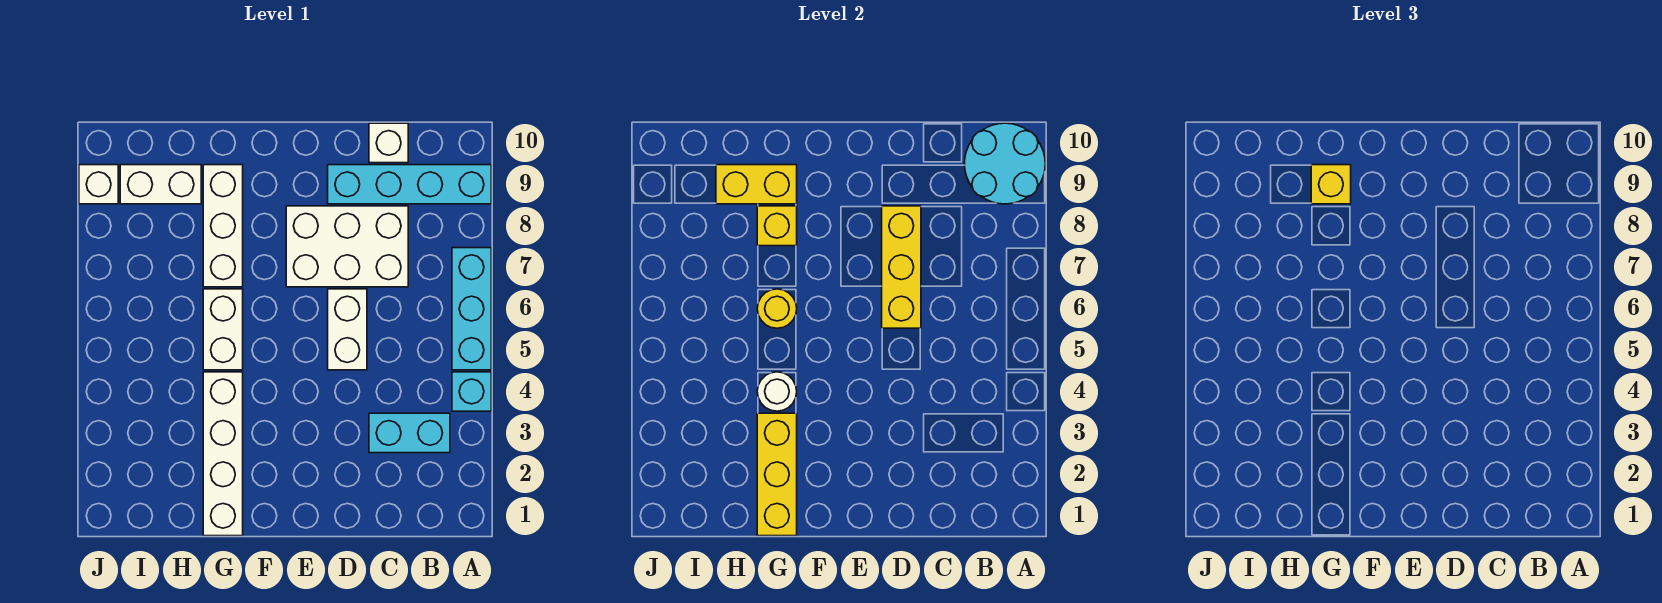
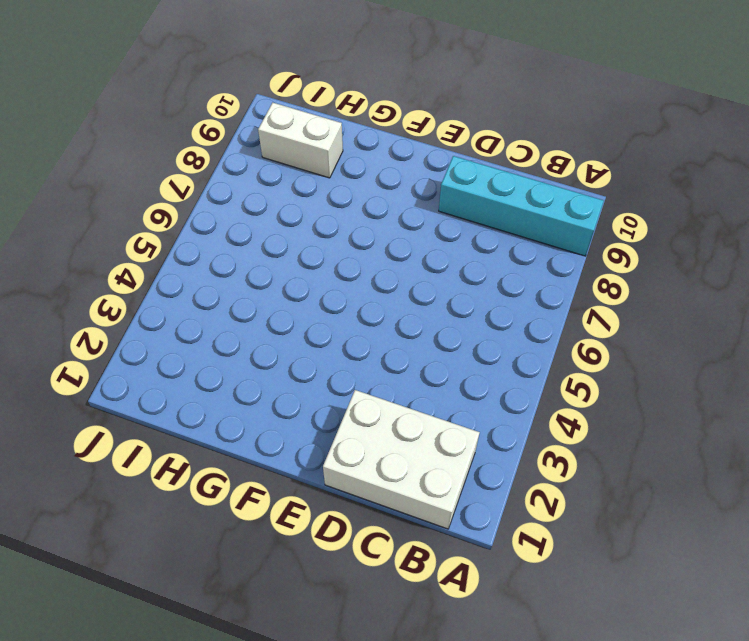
white brick B1:D2 level 1 -> white brick C7:E8 level 1
none -> cyan brick A4 level 1
none -> cyan brick A5:A7 level 1
none -> cyan brick B3:C3 level 1

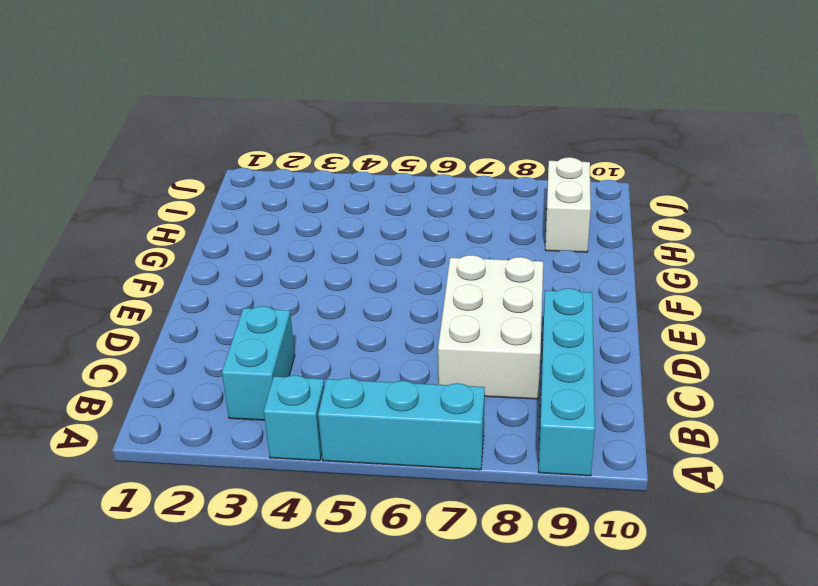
none -> white brick C10 level 1
none -> white brick D5:D6 level 1
none -> white brick G1:G4 level 1

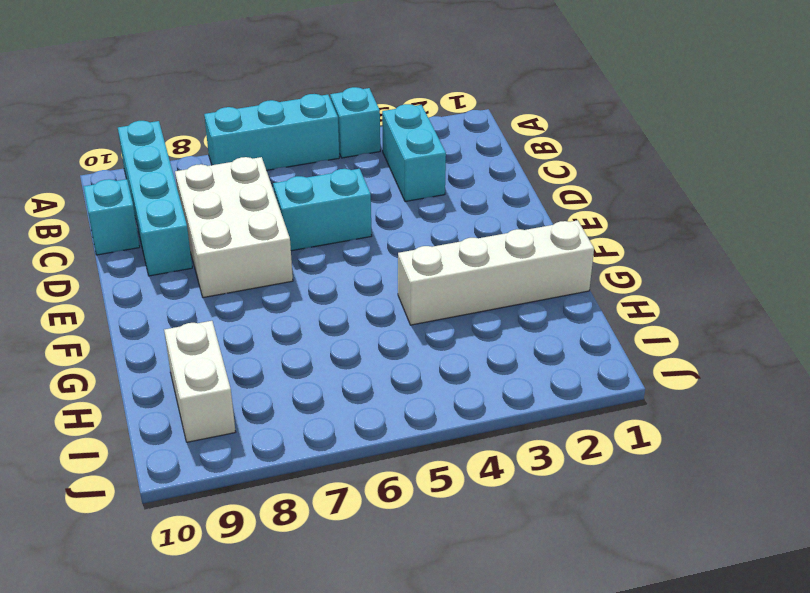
cyan brick C10 level 1 -> white brick C10 level 1
cyan brick D5:D6 level 1 -> white brick D5:D6 level 1
none -> white brick G5:G6 level 1
none -> white brick G7:G9 level 1
none -> white brick J9 level 1

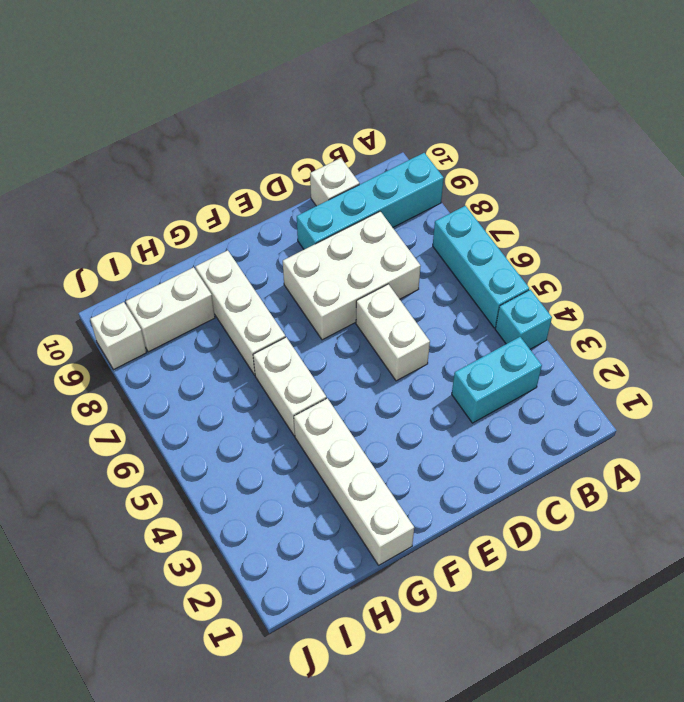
none -> cyan round brick A9:B10 level 2
none -> yellow brick D6:D8 level 2
none -> yellow brick G1:G3 level 2

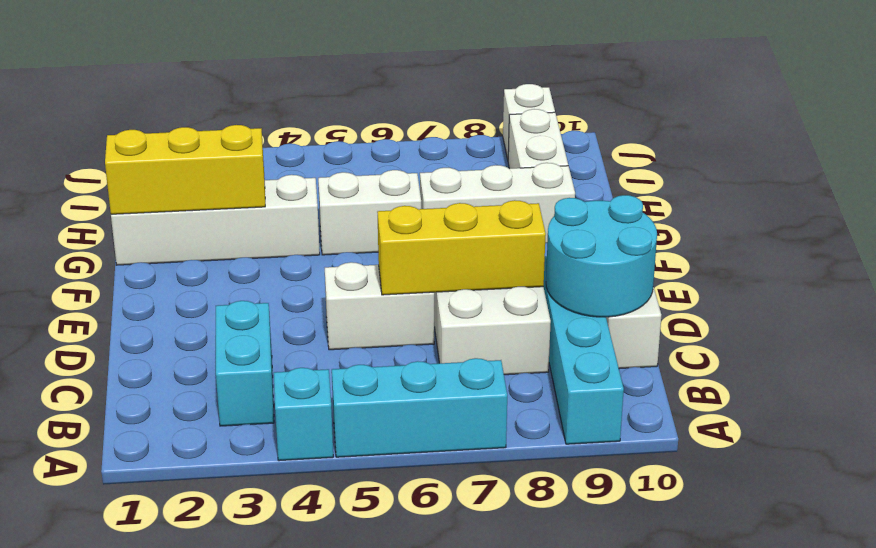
cyan round brick C9:D10 level 2 -> cyan round brick A9:B10 level 2
none -> white round brick G4 level 2
none -> yellow round brick G6 level 2
none -> yellow brick G8 level 2

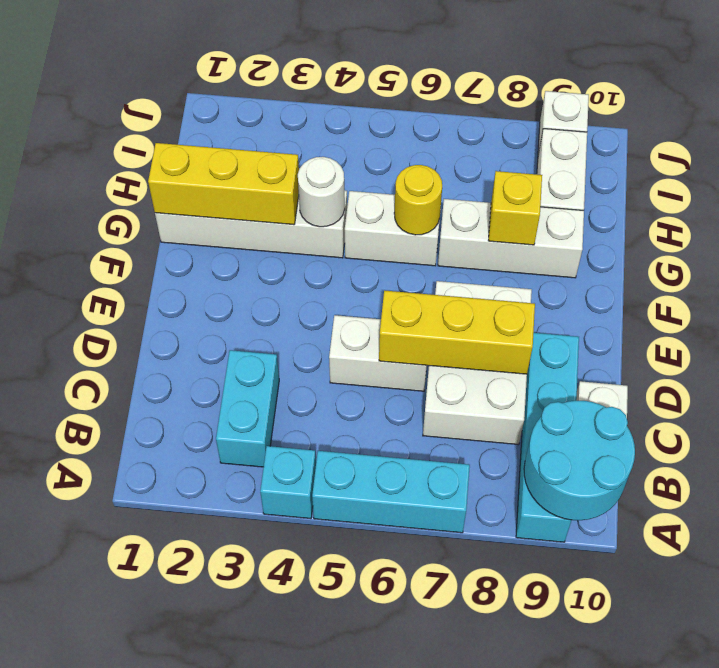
none -> yellow brick G9:H9 level 2
none -> yellow brick G9 level 3

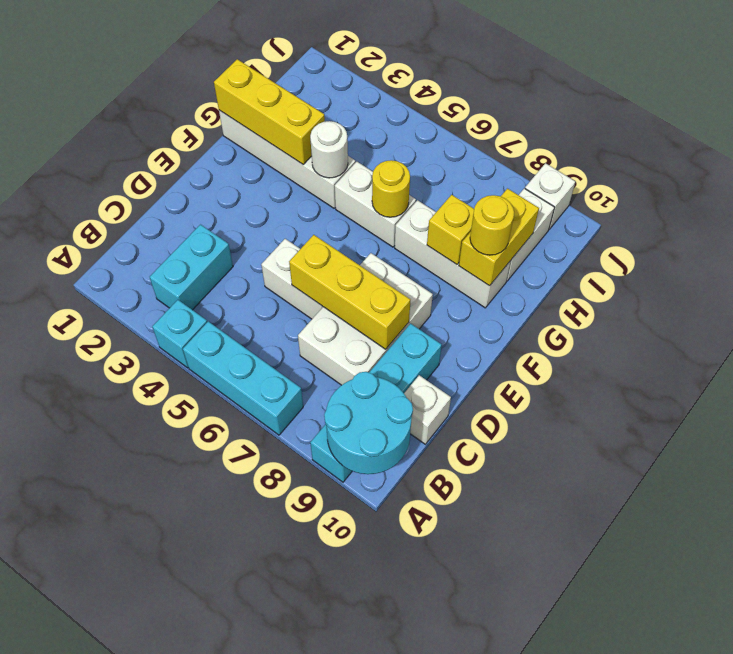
yellow round brick G9 level 3 -> yellow brick G9 level 3

